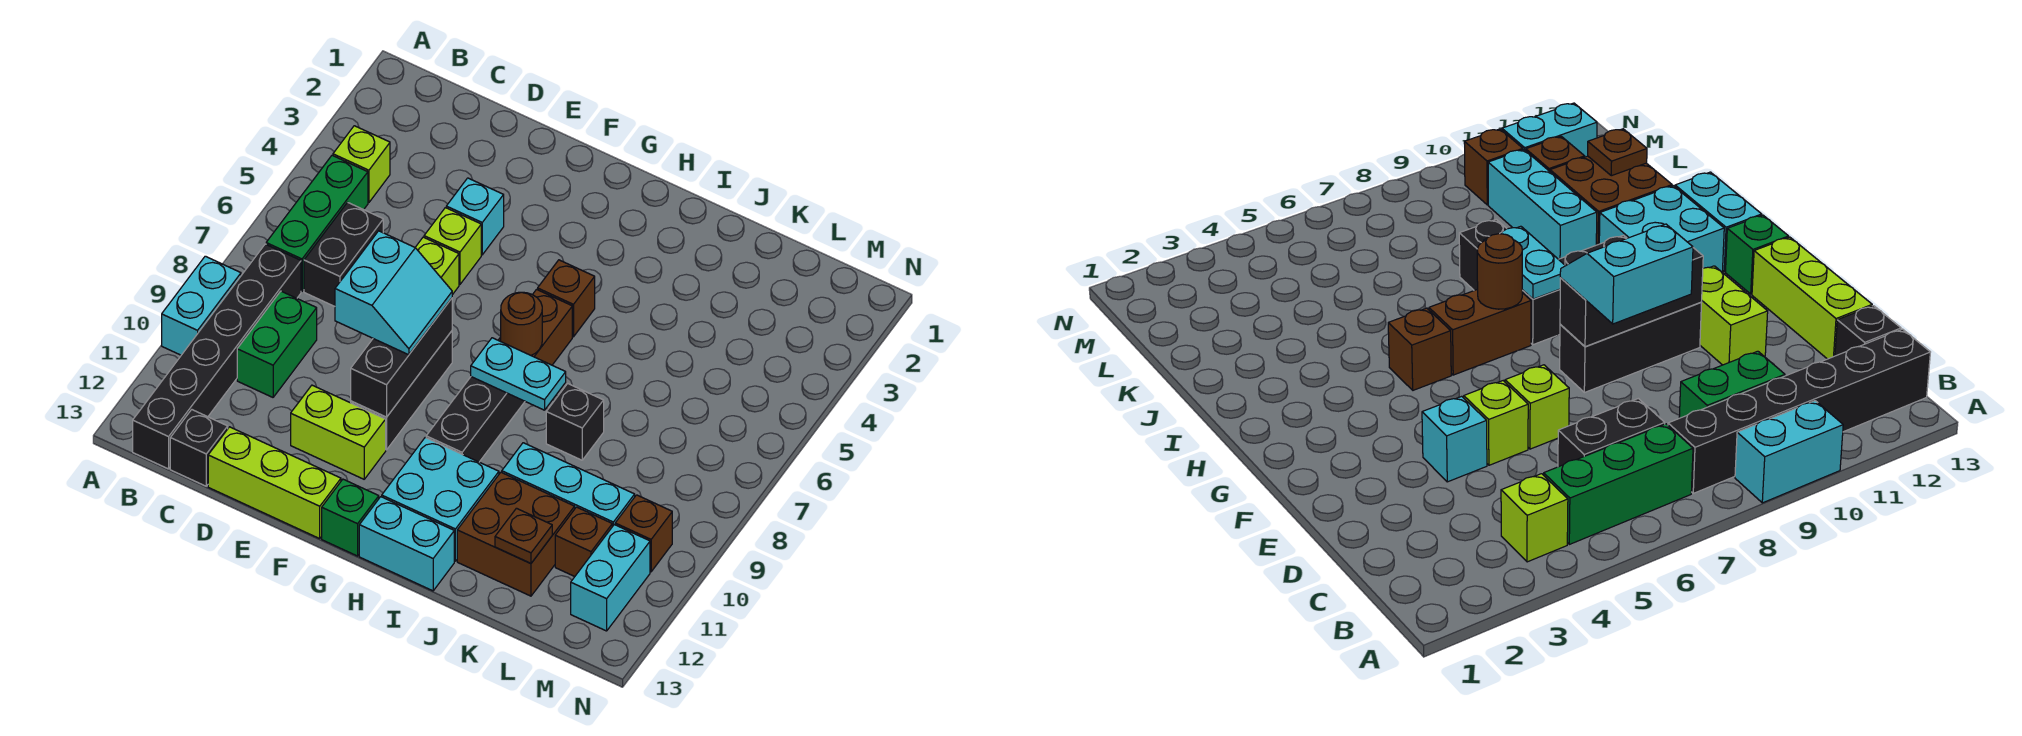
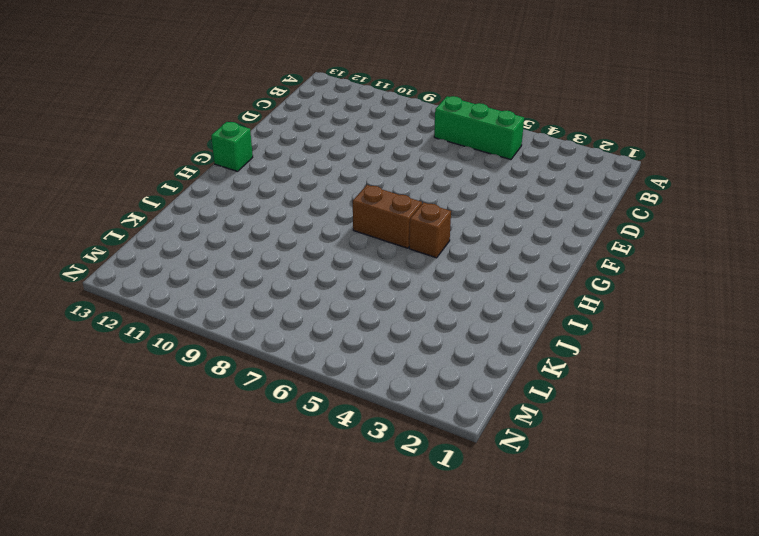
none -> cyan brick A9:A10 level 1
none -> lime brick B4 level 1
none -> black brick B8:B13 level 1
none -> black brick C6:C7 level 1

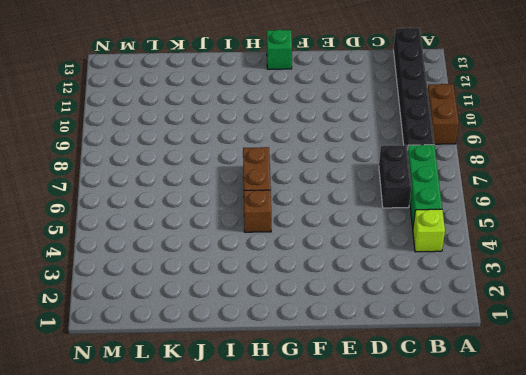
brown brick A9:A10 level 1 -> cyan brick A9:A10 level 1
none -> green brick C9:C10 level 1
none -> black brick C13 level 1
none -> lime brick D13:F13 level 1
none -> cyan brick E4 level 1

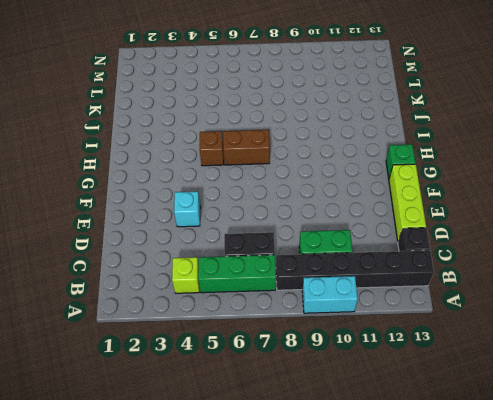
none -> lime brick E5 level 1
none -> lime brick E6 level 1
none -> lime brick E11:F11 level 1
none -> black brick F8:F10 level 1

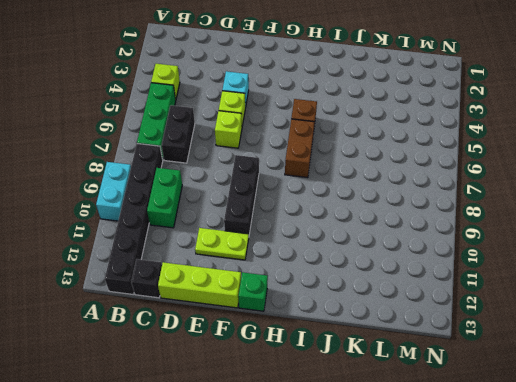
lime plate E11:F11 level 1 -> lime brick E11:F11 level 1
none -> black brick H8:H10 level 1
none -> cyan brick H11:I12 level 1
none -> cyan brick H13:I13 level 1
none -> black brick J8 level 1

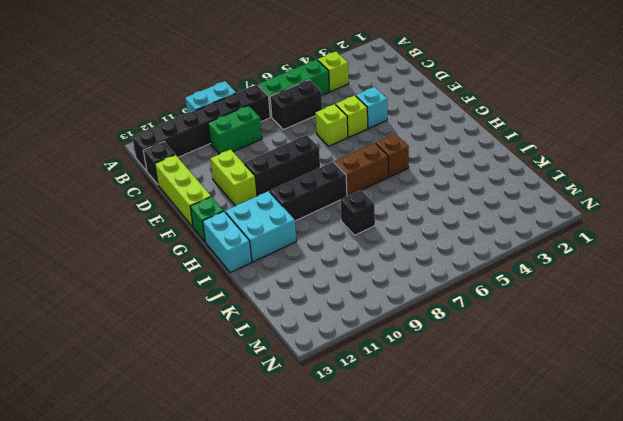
none -> cyan brick J10:L10 level 1
none -> brown brick J11:K12 level 1
none -> brown brick L11 level 1
none -> brown brick M10 level 1

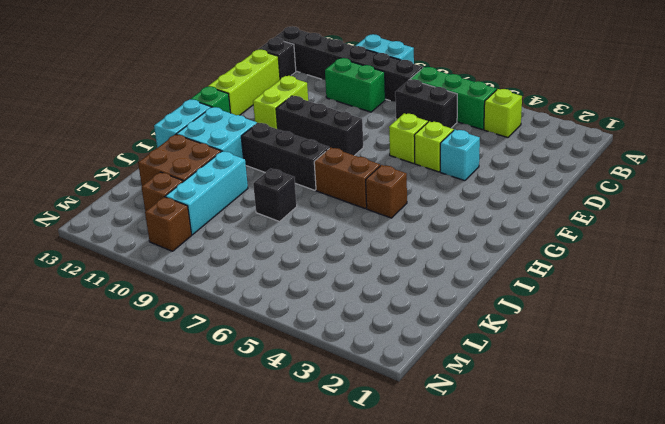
none -> cyan brick M11:M12 level 1
none -> black brick F8:F10 level 2
none -> brown round brick H7 level 2
none -> cyan plate H8:I8 level 2

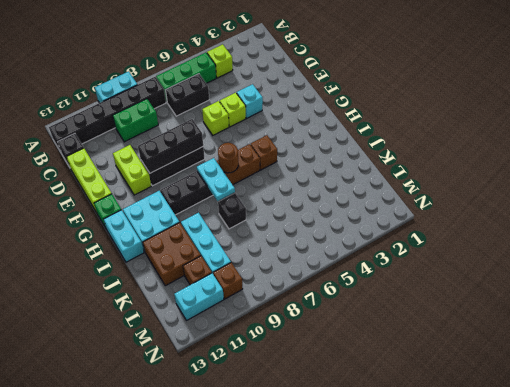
none -> brown plate K12 level 2
none -> cyan slope E8:F9 level 3 top E

